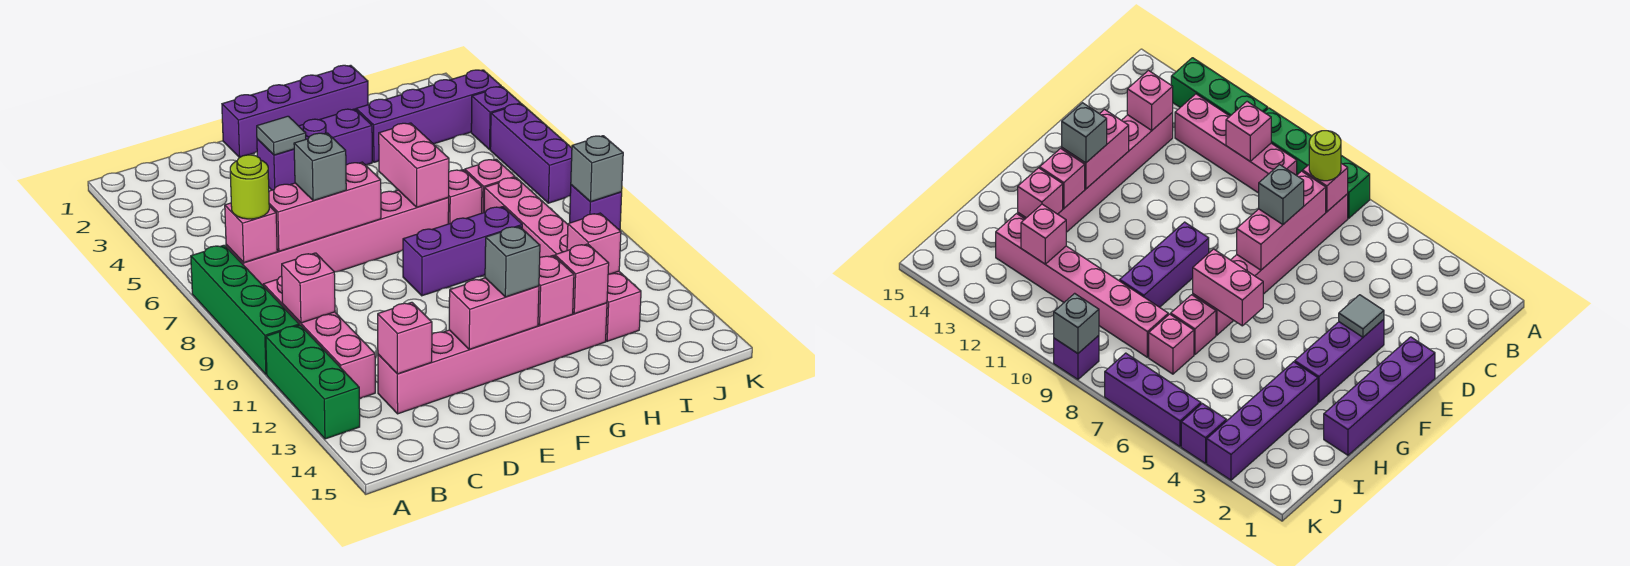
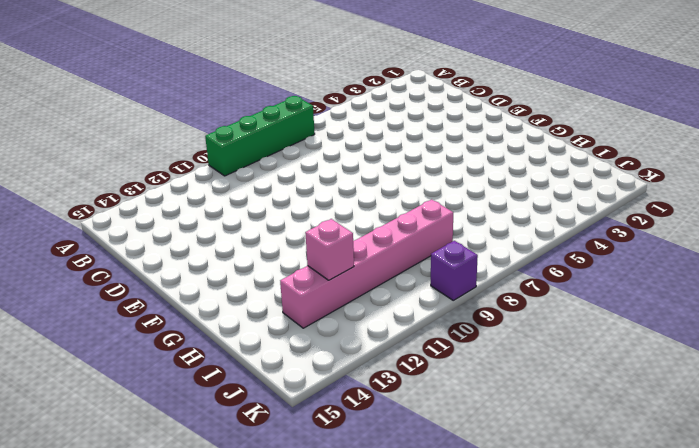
none -> green brick A11:A13 level 1
none -> pink brick B7:G7 level 1
none -> pink brick B9:B12 level 1

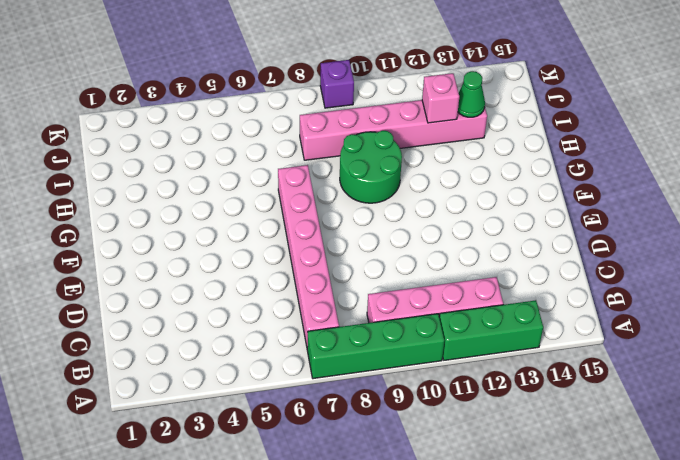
green round brick G9:H10 level 1 -> purple brick F9:H9 level 1
green cone I13 level 2 -> none
none -> pink brick C13:H13 level 1
none -> purple brick E1:H1 level 1
none -> purple brick E3:G3 level 1

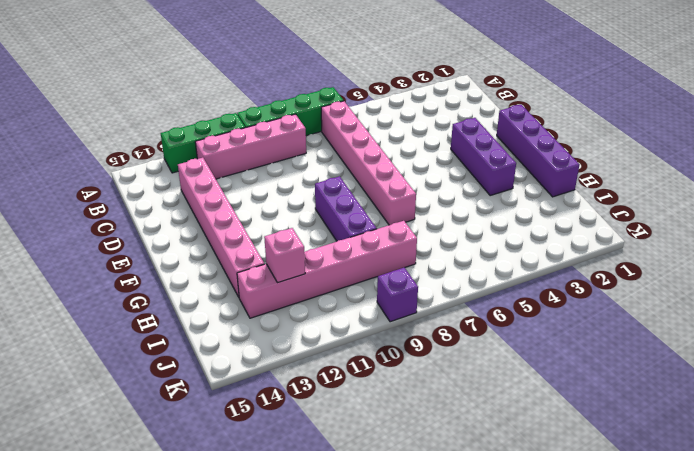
none -> purple brick H3:K3 level 1
none -> pink brick H7 level 1
none -> pink brick I7 level 1

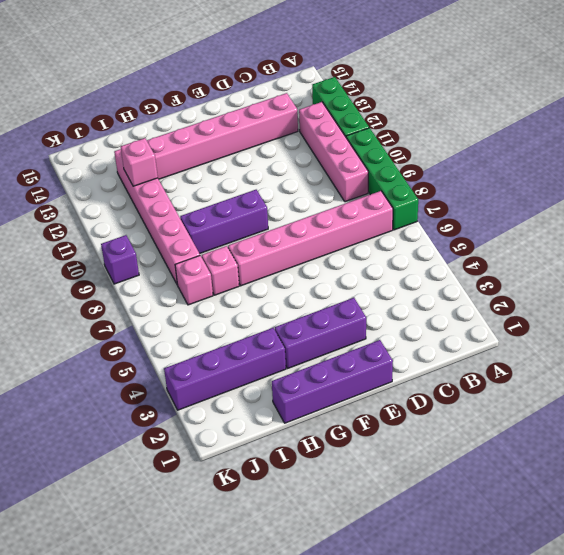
none -> purple brick K4 level 1
none -> purple brick K5:K7 level 1
none -> pink brick B7 level 2

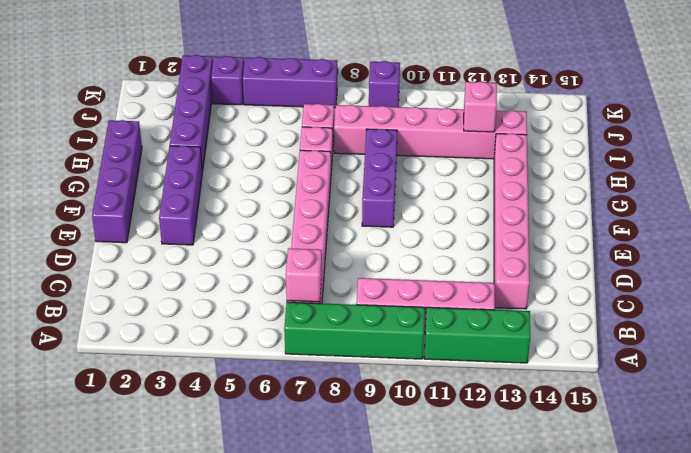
none -> pink brick B10 level 2
none -> pink brick C7:E7 level 2
none -> pink brick C13 level 2

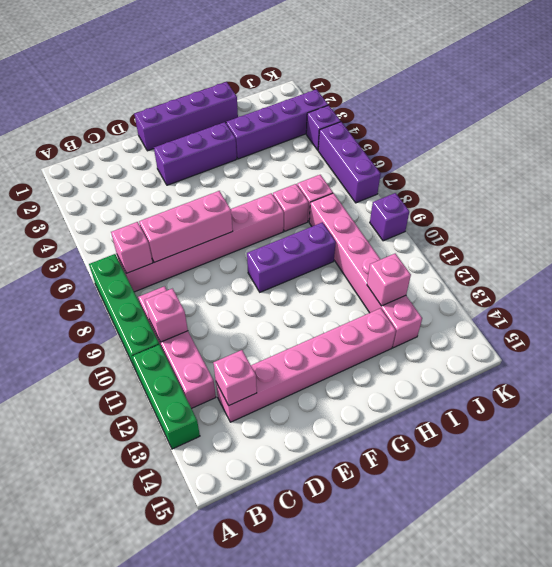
none -> grey tile E3 level 2
none -> pink brick E13:F13 level 2
none -> pink brick G6:G7 level 2

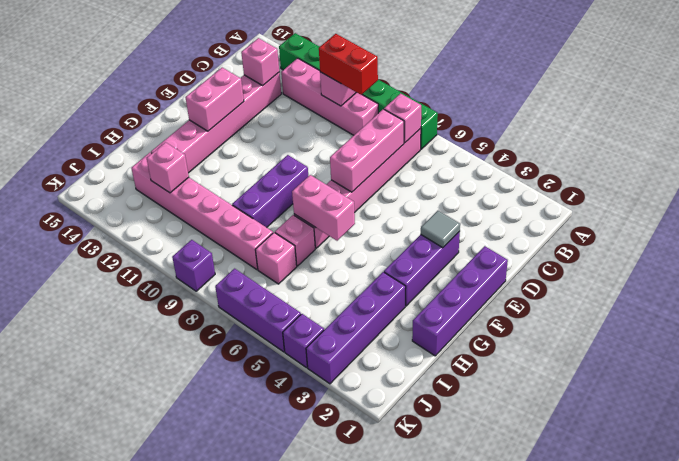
red brick B9:B10 level 3 -> none
none -> pink brick G13 level 2
none -> pink brick H13 level 2
none -> grey brick K9 level 2

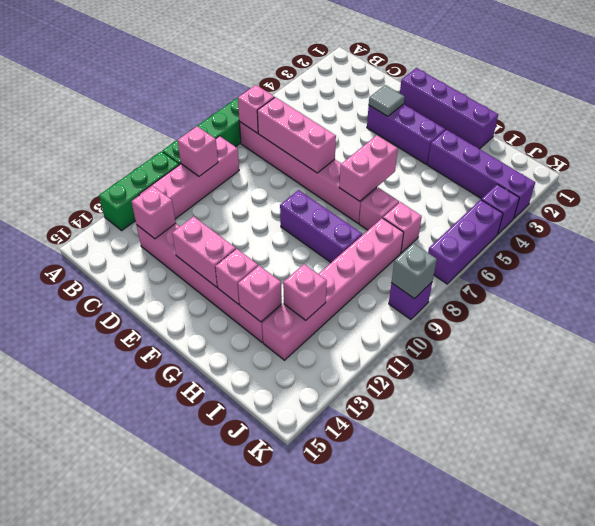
none -> lime round brick B7 level 3
none -> grey brick D7 level 3
none -> grey brick F13 level 3

